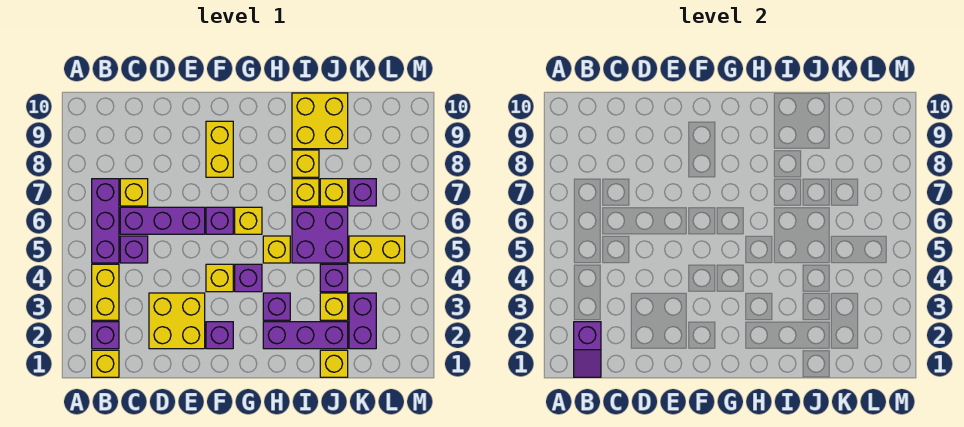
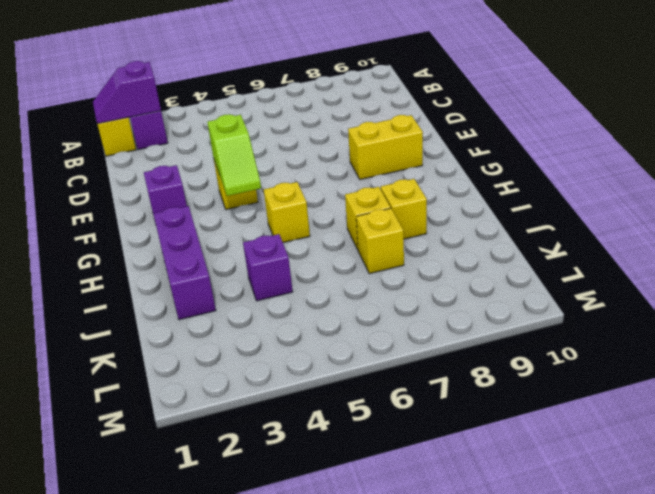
lime slope F4:G4 level 2 top F -> none
none -> yellow brick B3:B4 level 1
none -> purple brick B5:B7 level 1
none -> purple brick C5 level 1

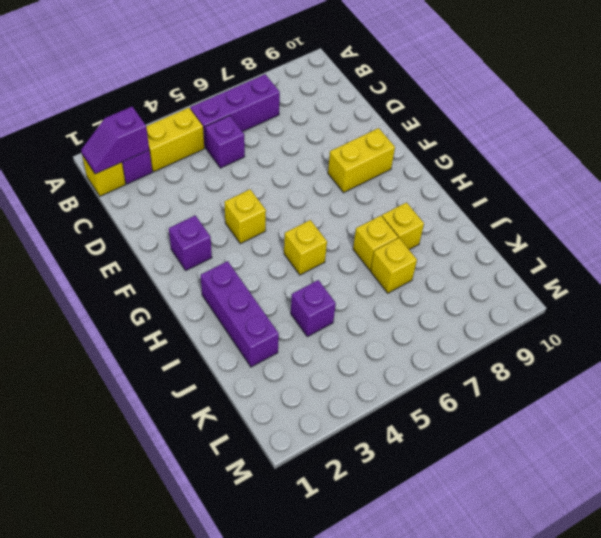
none -> purple brick C6:E6 level 1
none -> yellow brick C7 level 1
none -> yellow brick D2:E3 level 1

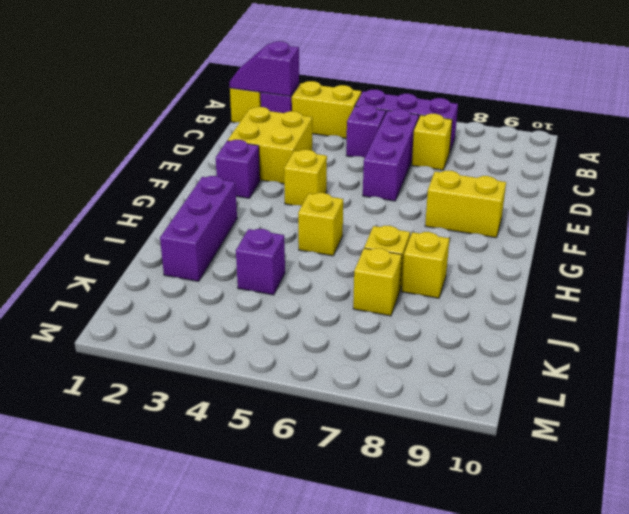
none -> purple brick F6 level 1
none -> purple brick G4 level 1
none -> yellow brick G6 level 1

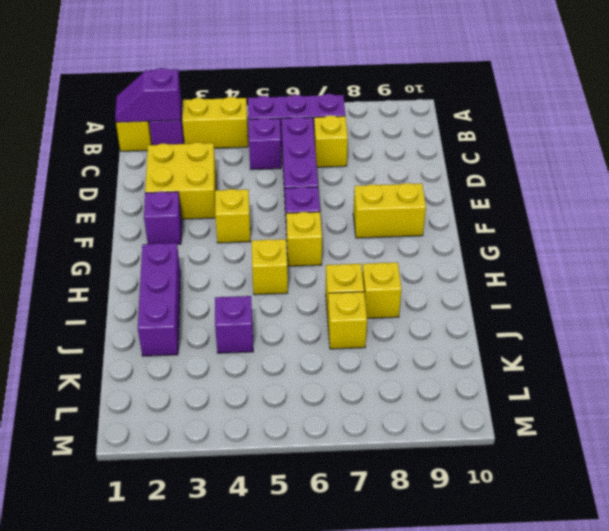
none -> purple brick G4 level 1
none -> purple brick H3 level 1
none -> purple brick I5:J6 level 1

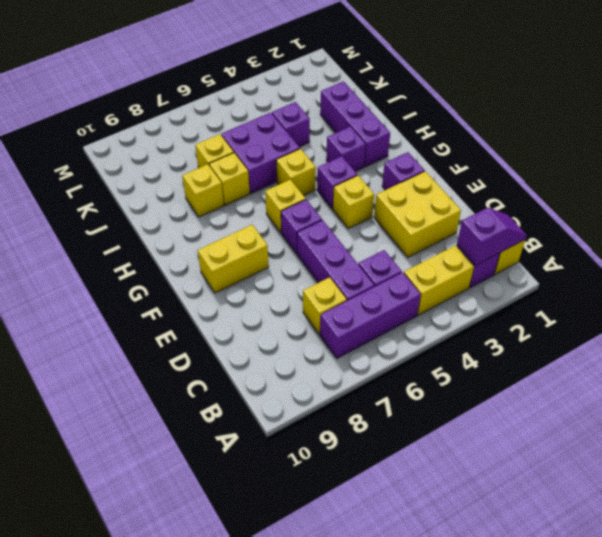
none -> yellow brick I9:J10 level 1
none -> yellow brick J1 level 1
none -> yellow brick J3 level 1

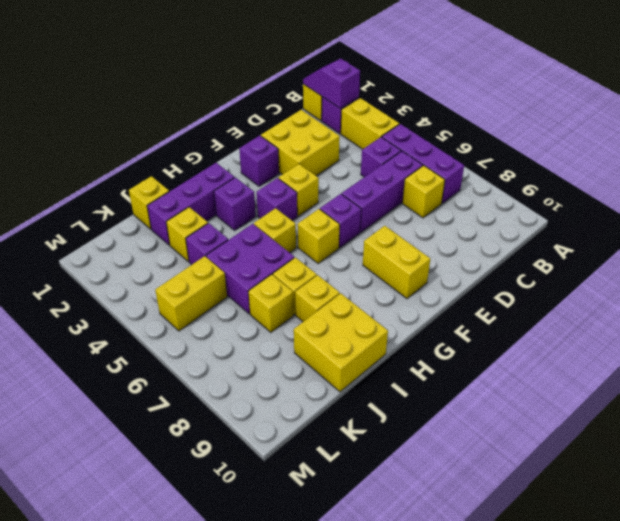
none -> purple brick K2:K3 level 1
none -> purple brick K7 level 1

